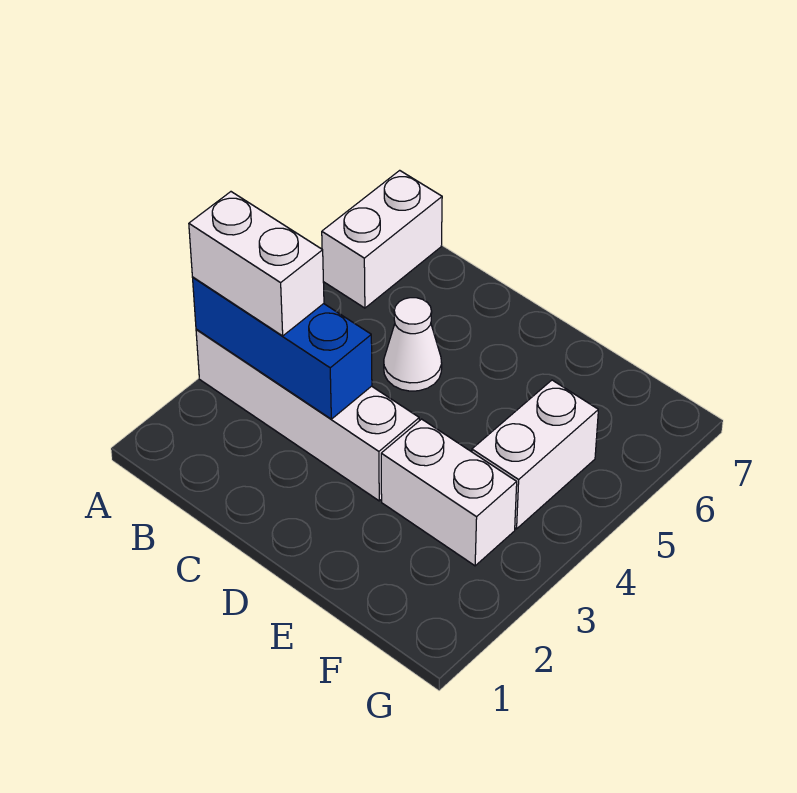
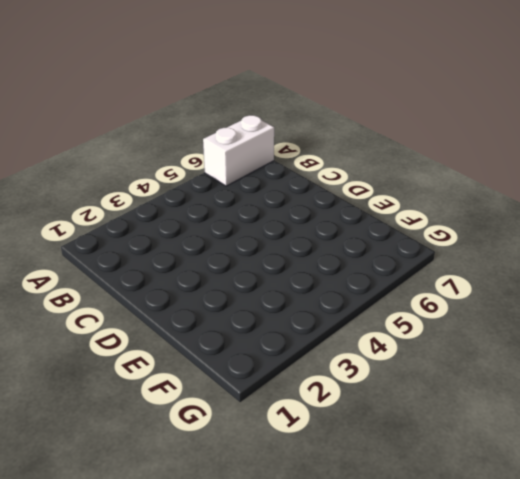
none -> white brick A3:D3 level 1
none -> white cone C5 level 1

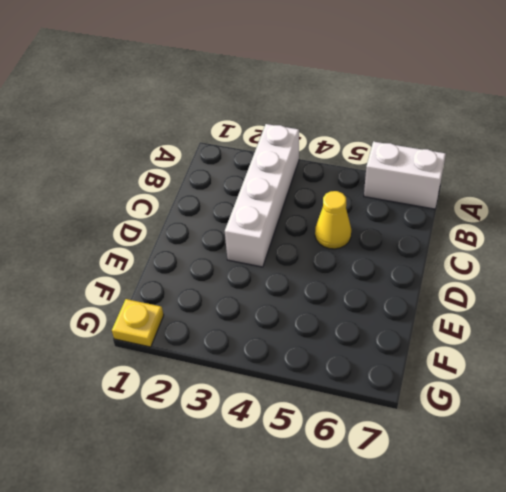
yellow cone C5 level 1 -> white cone C5 level 1
yellow plate G1 level 1 -> none
none -> white brick E3:F3 level 1
none -> white brick F4:F5 level 1

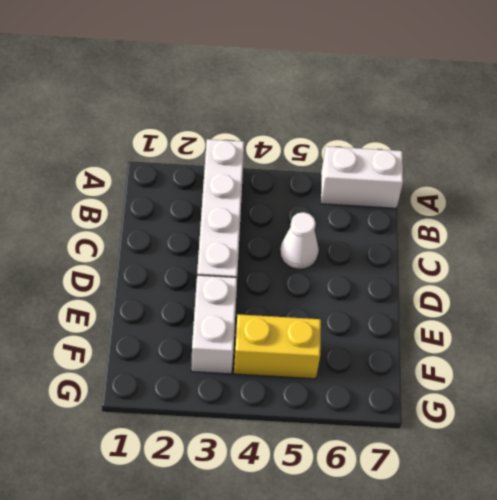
yellow brick F4:F5 level 1 -> white brick F4:F5 level 1
none -> blue brick A3:C3 level 2
none -> white brick A3:B3 level 3

